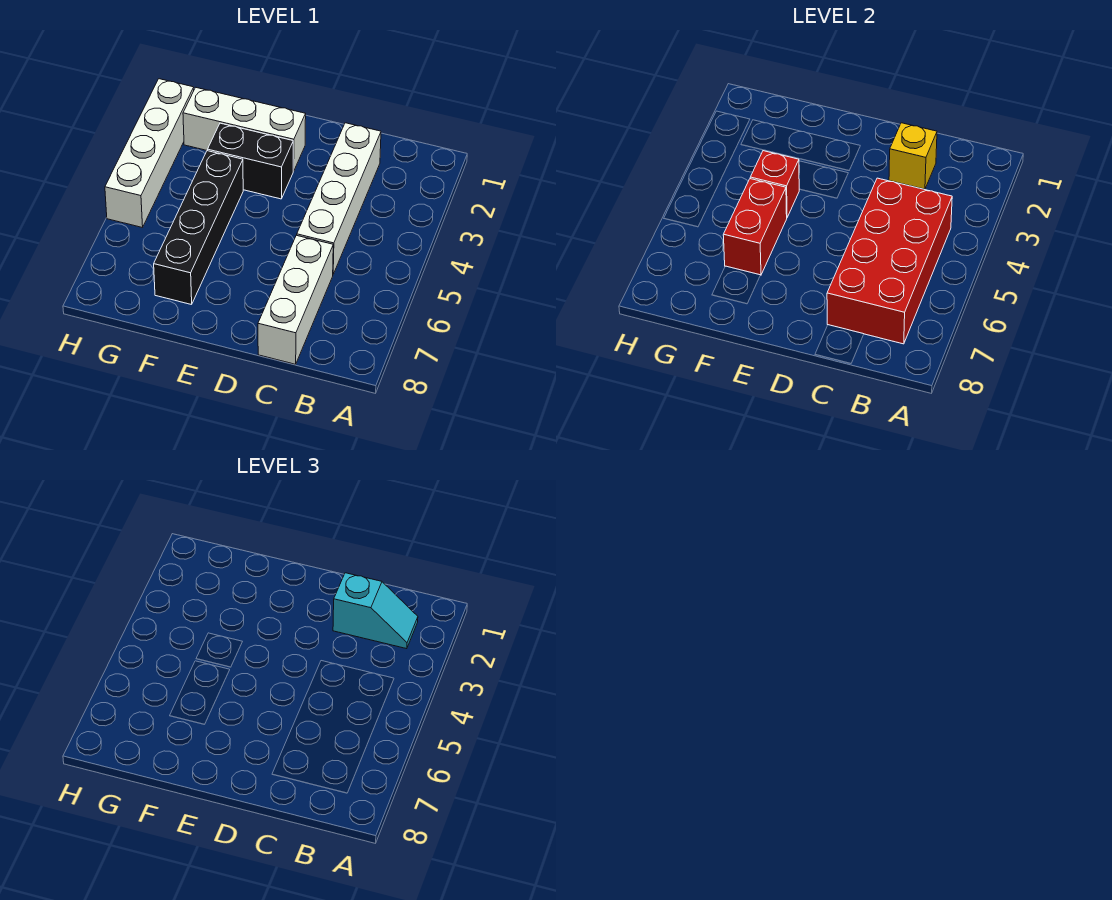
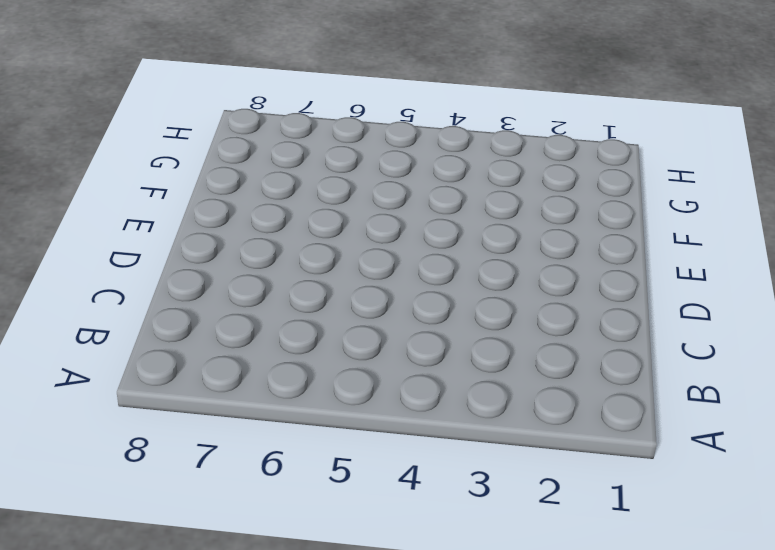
none -> white brick C2:C5 level 1
none -> white brick C6:C8 level 1

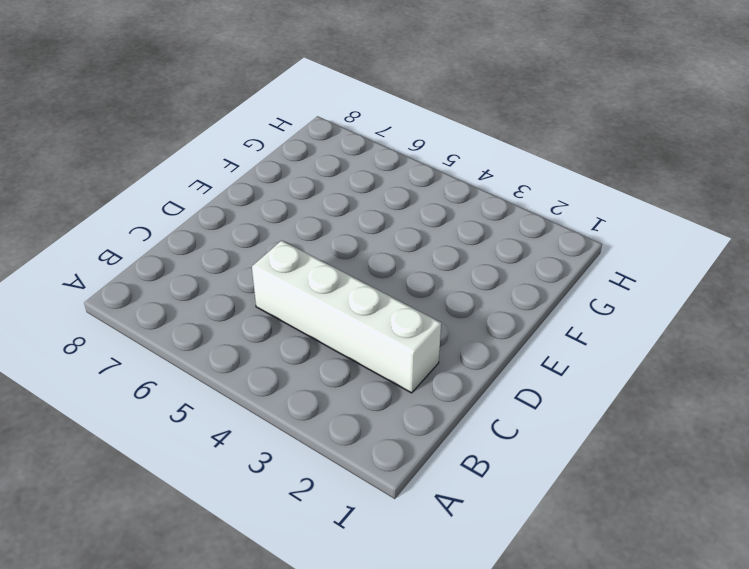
none -> white brick C6:C8 level 1
none -> white brick E2:G2 level 1

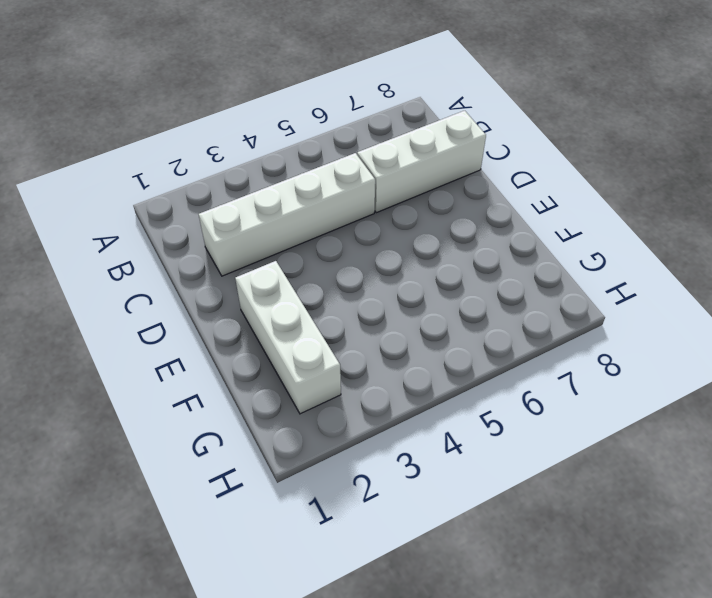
none -> black brick E3:F3 level 1
none -> black brick F4:F7 level 1

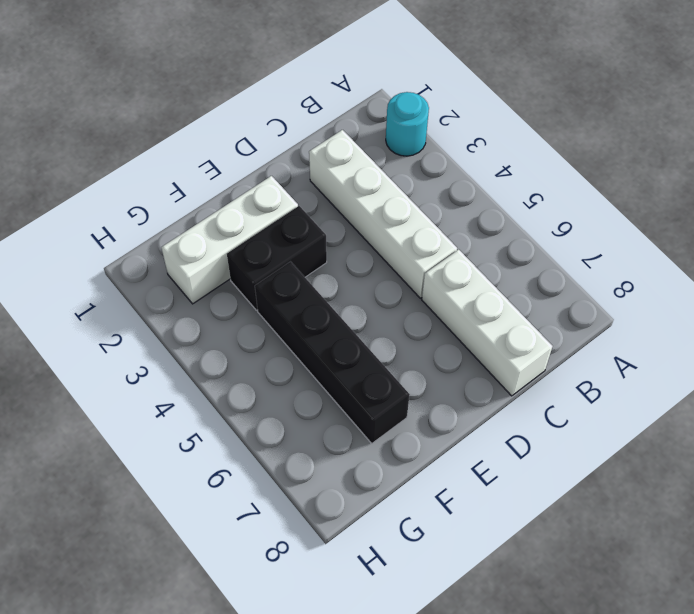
cyan round brick A2 level 1 -> none
none -> white brick H2:H5 level 1
none -> red brick B4:C7 level 2

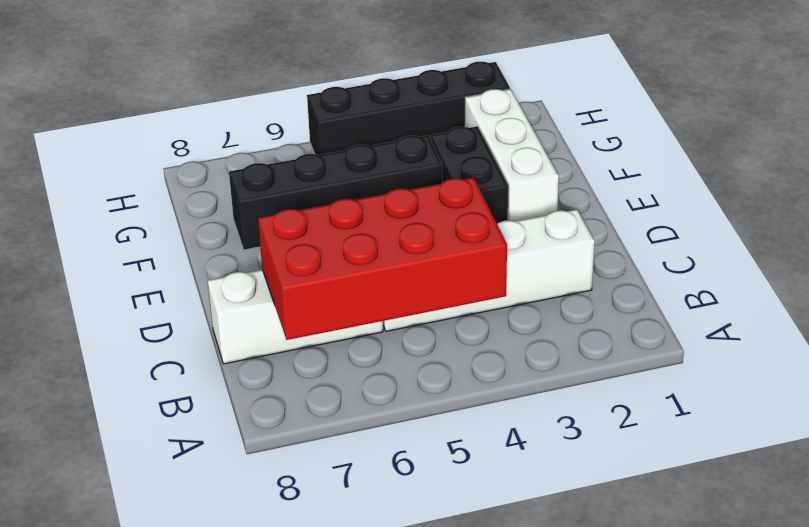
black brick H2:H5 level 1 -> white brick H2:H5 level 1
none -> yellow brick C2 level 2
none -> red brick F4 level 2

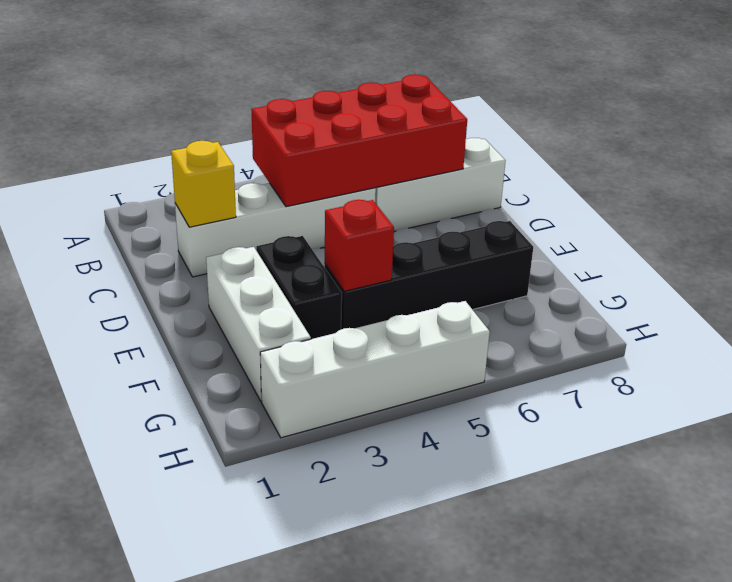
none -> red brick F5:F6 level 2
none -> cyan slope B2:C2 level 3 top C

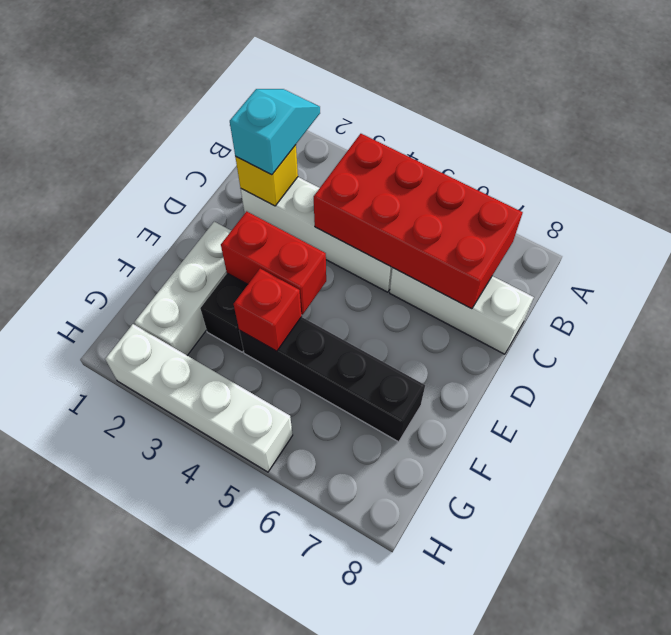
red brick E3:E4 level 2 -> red brick F5:F6 level 2

